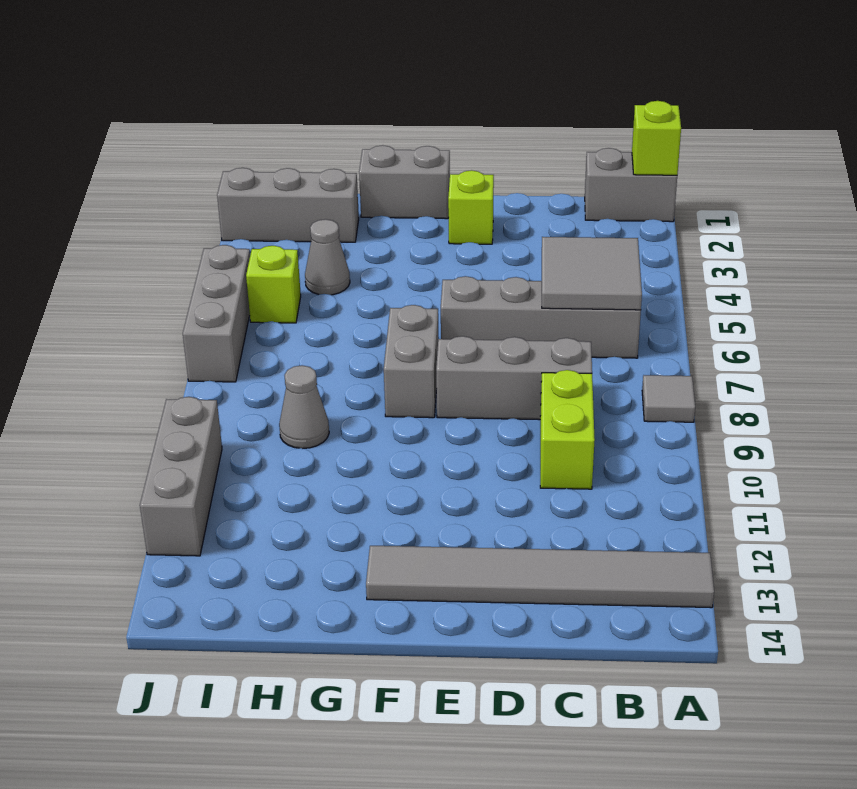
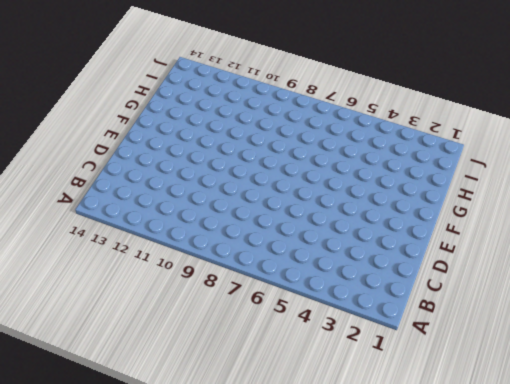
none -> grey brick A1:B1 level 1
none -> grey tile A8 level 1
none -> grey tile A13:F13 level 1

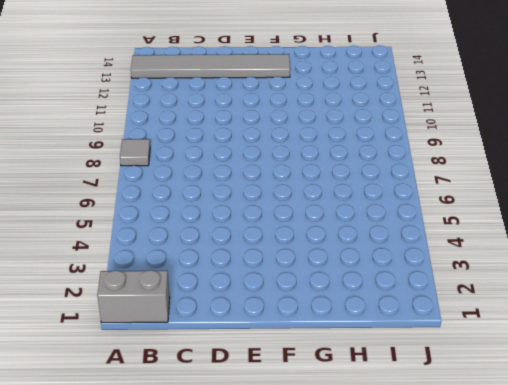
none -> grey brick B6:E6 level 1
none -> grey brick C8:E8 level 1
none -> lime brick C9:C10 level 1

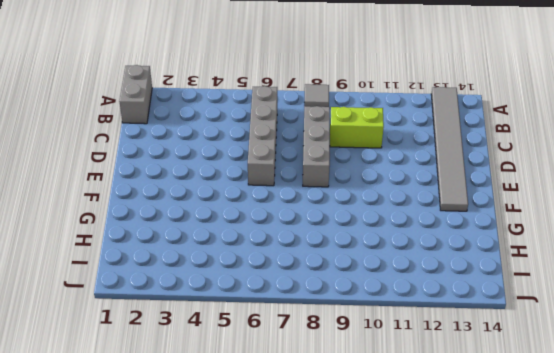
none -> lime brick E2 level 1
none -> grey brick F1:G1 level 1
none -> grey brick F7:F8 level 1

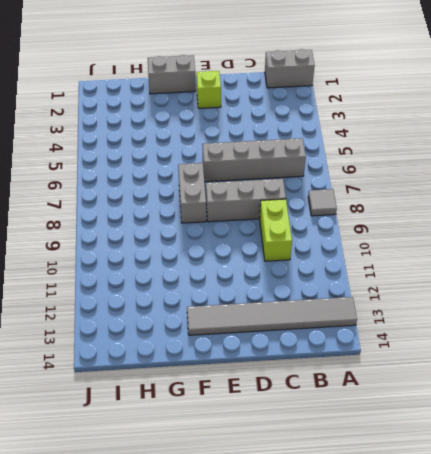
none -> grey brick H2:J2 level 1
none -> grey cone H4 level 1
none -> grey cone H9 level 1

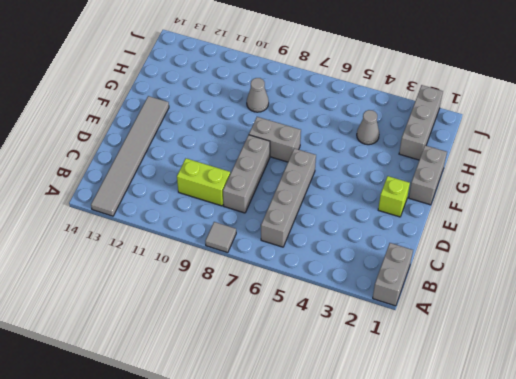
none -> lime brick I5 level 1
none -> grey brick J5:J7 level 1
none -> grey brick J10:J12 level 1

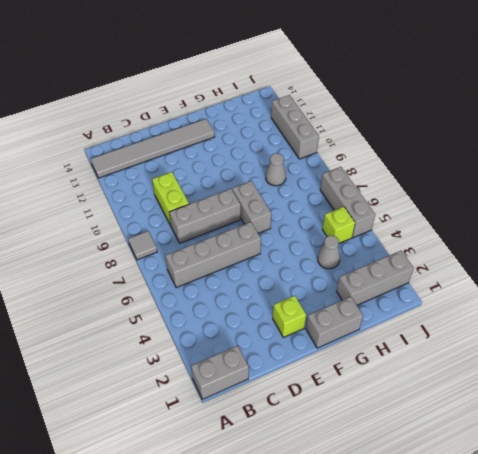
none -> lime brick A1 level 2
none -> grey tile B5:C6 level 2

